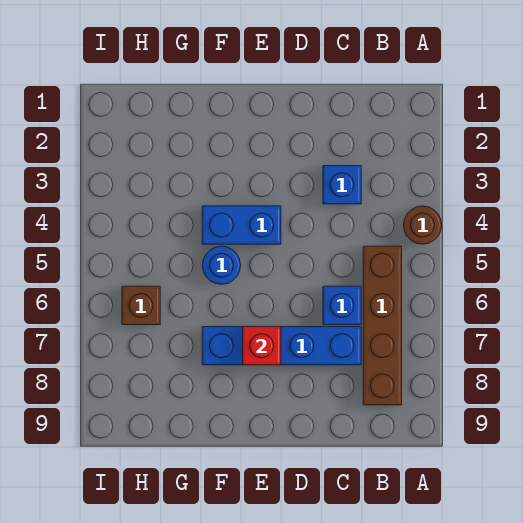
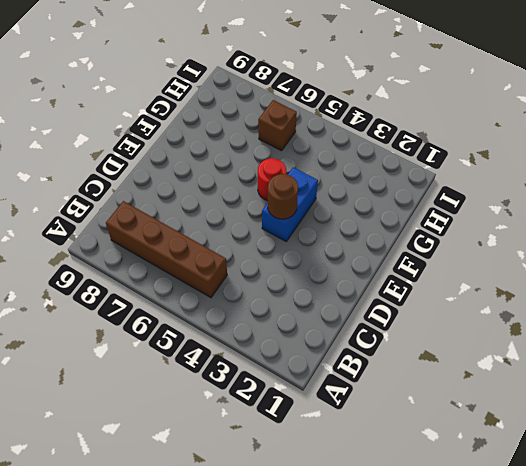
brown round brick E4 level 2 -> brown round brick A4 level 1
red round brick F5 level 1 -> blue round brick F5 level 1
none -> blue brick C3 level 1
none -> blue brick C6 level 1

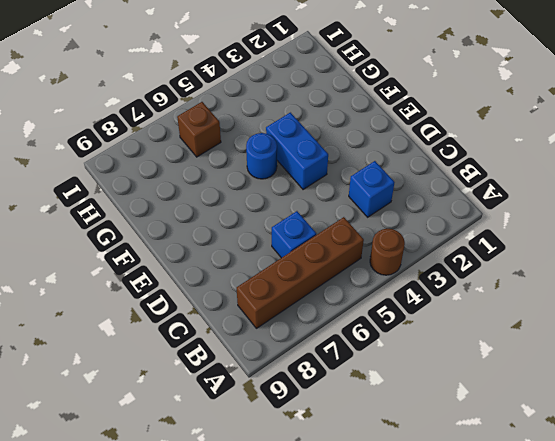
none -> blue brick C7:F7 level 1
none -> red brick E7 level 2

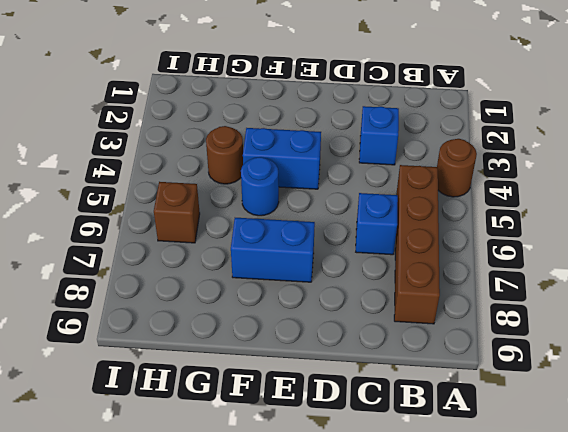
blue brick E7:F7 level 1 -> blue brick C7:F7 level 1
brown round brick G4 level 1 -> none
none -> red brick E7 level 2

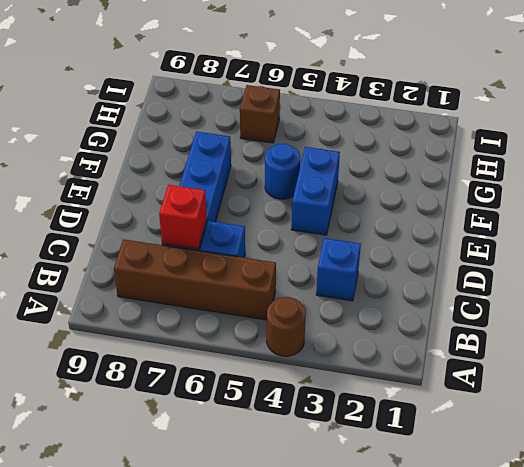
red brick C7 level 2 -> red brick E7 level 2

